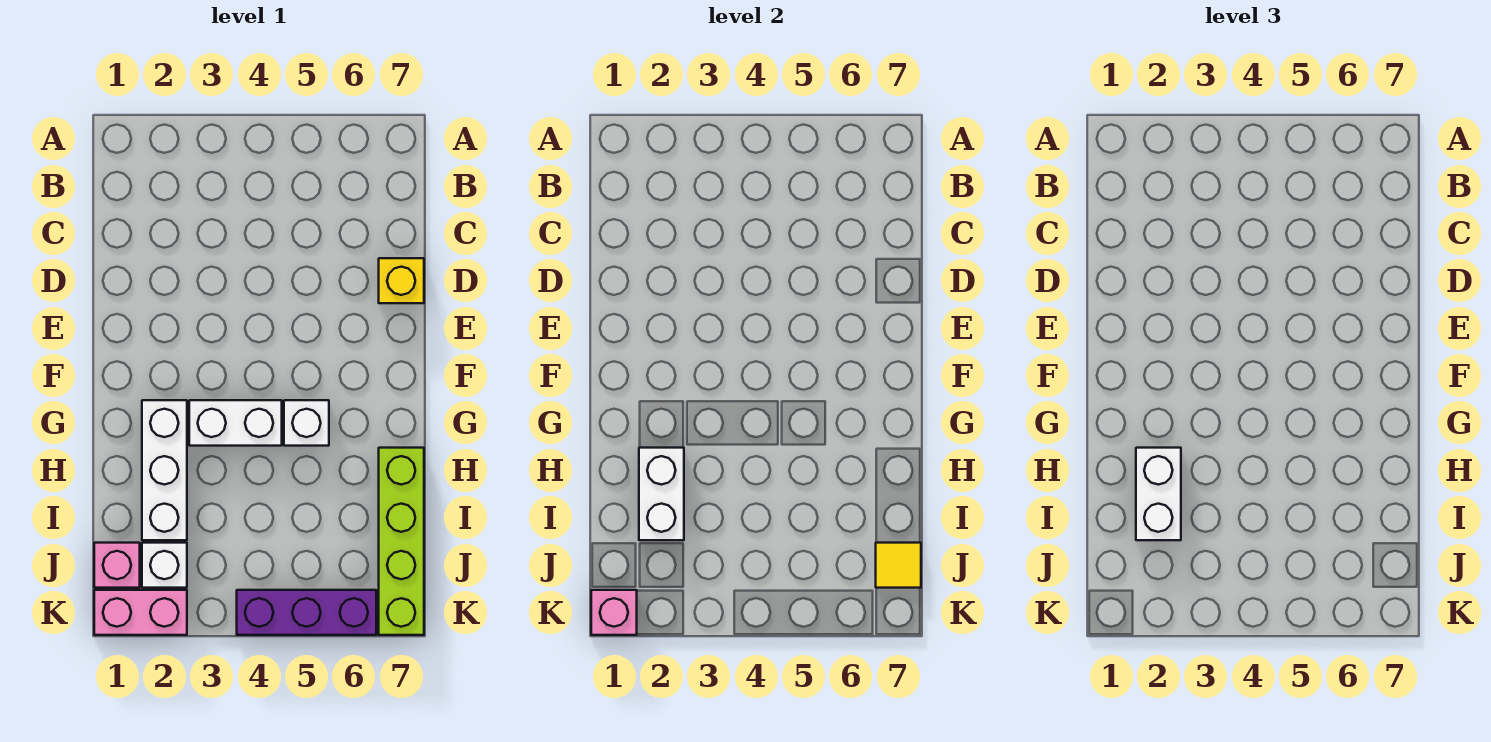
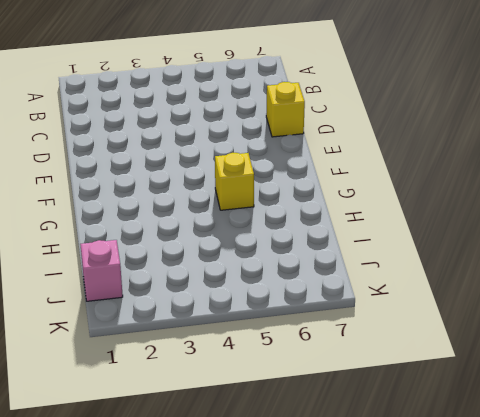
yellow brick G5 level 1 -> white brick G5 level 1
none -> white brick G2:I2 level 1
none -> white brick G3:G4 level 1
none -> lime brick H7:K7 level 1

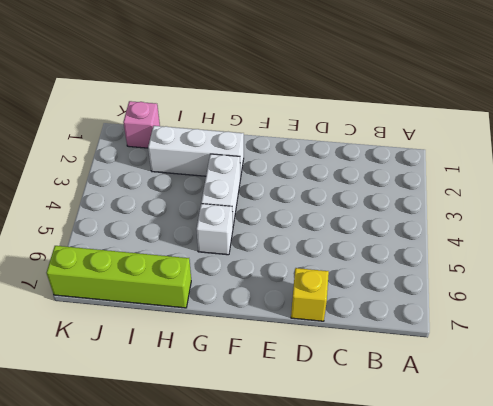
none -> white brick J2 level 1
none -> pink brick K1:K2 level 1
none -> purple brick K4:K6 level 1

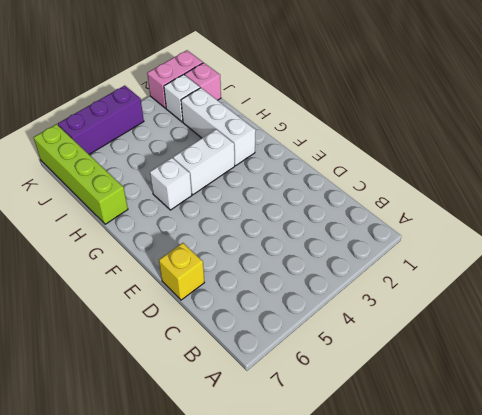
none -> white brick H2:I2 level 2
none -> yellow tile J7 level 2
none -> pink brick K1 level 2

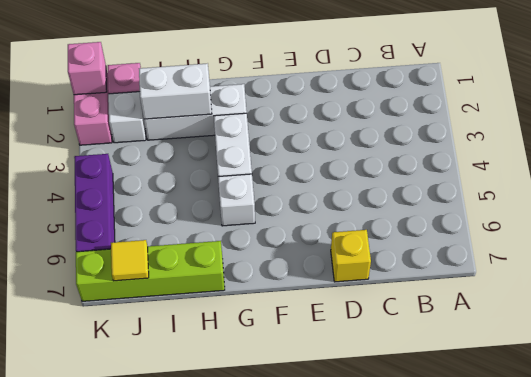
none -> white brick H2:I2 level 3

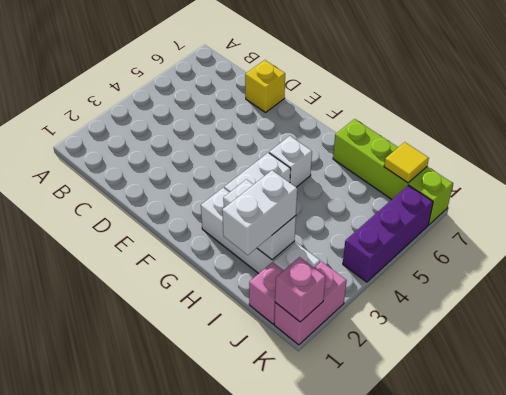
white brick I1:I2 level 3 -> white brick H2:I2 level 3

